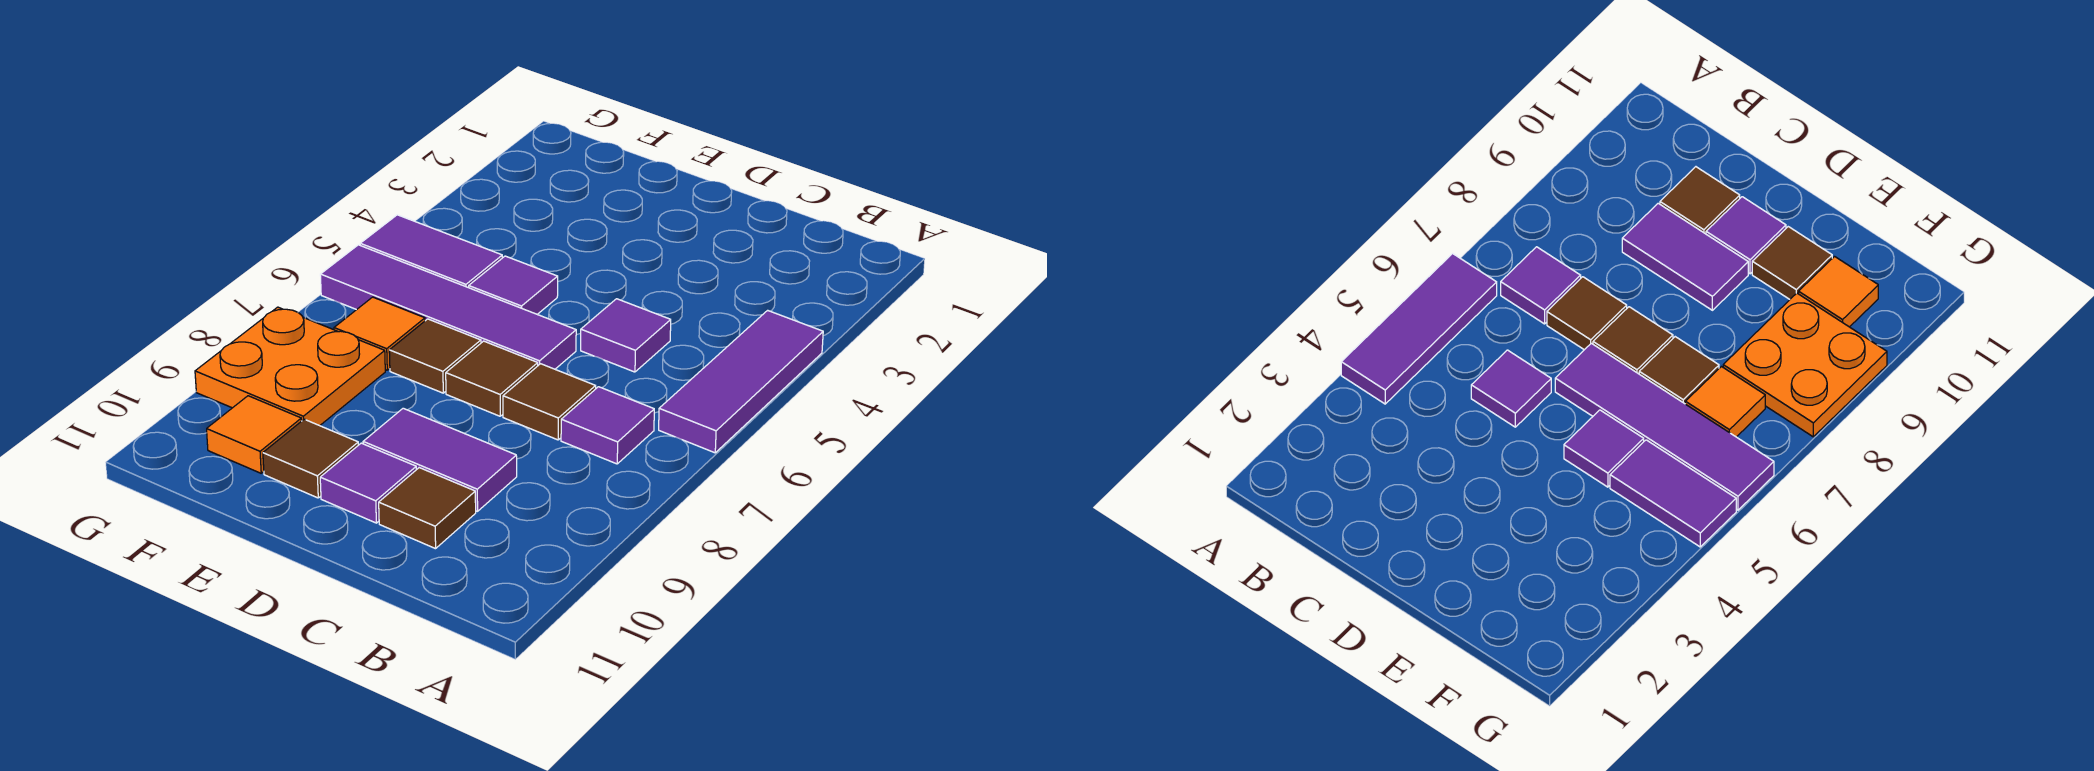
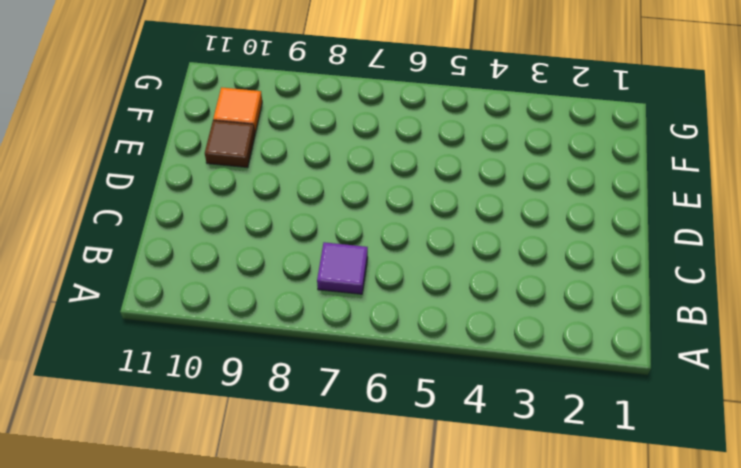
none -> purple tile A4:A6 level 1
none -> purple tile C5 level 1
none -> brown tile C7 level 1

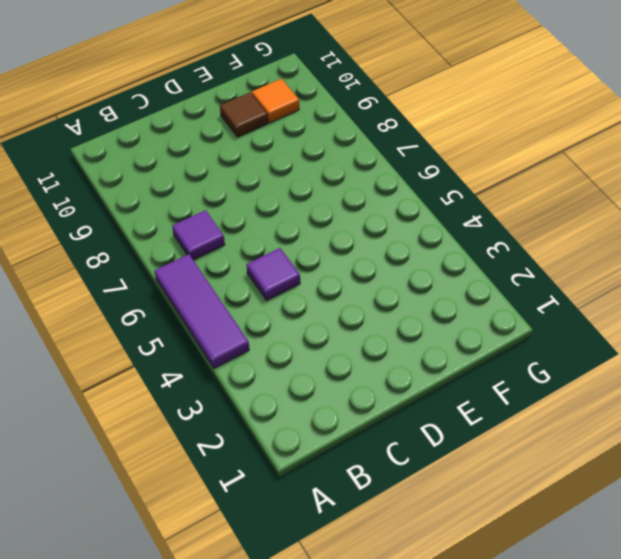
none -> brown tile C7 level 1
none -> purple tile C9:D9 level 1
none -> brown tile C10 level 1

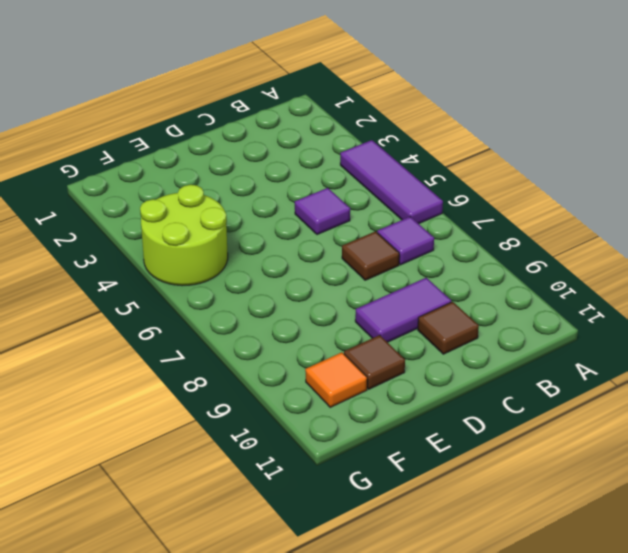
lime round brick F4:G5 level 1 -> purple tile F5:G5 level 1
none -> purple tile D6:G6 level 1
none -> brown tile D7 level 1
none -> purple tile D10 level 1

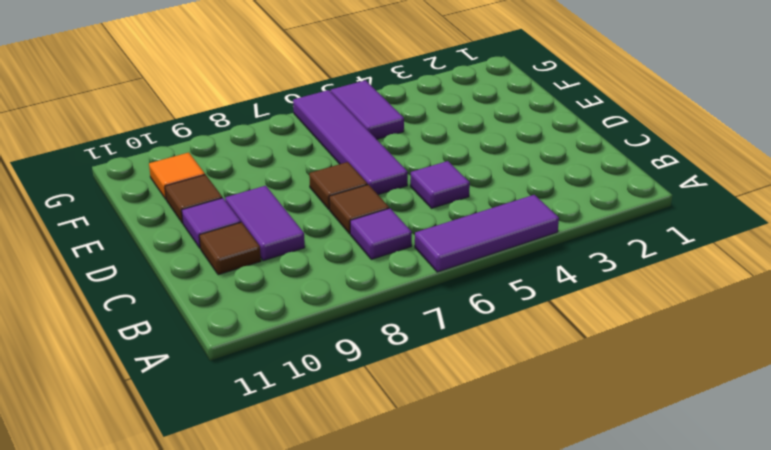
none -> purple tile E5 level 1
none -> brown tile E7 level 1
none -> orange tile F7 level 1

